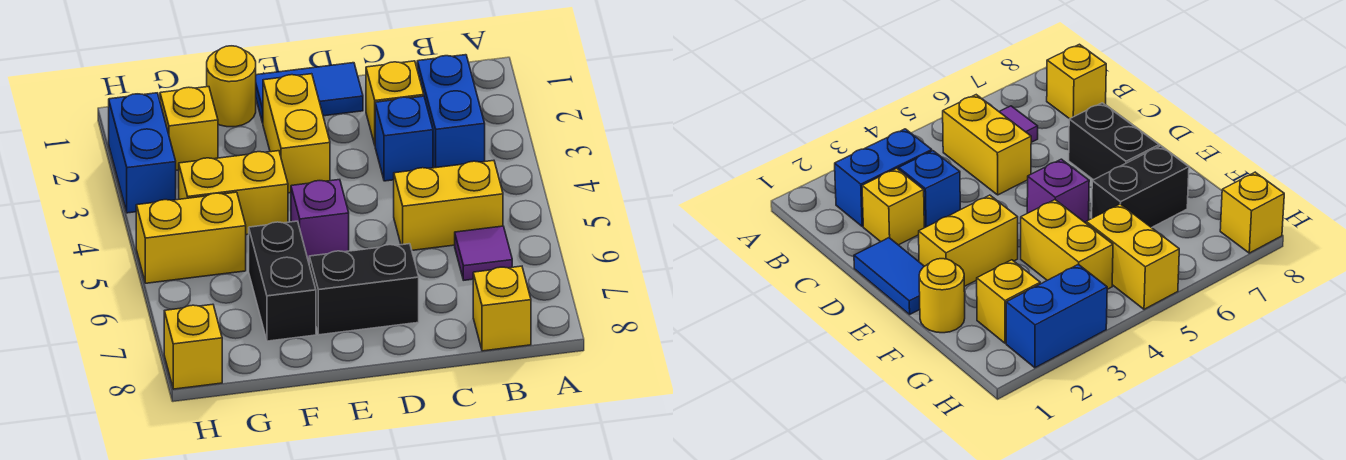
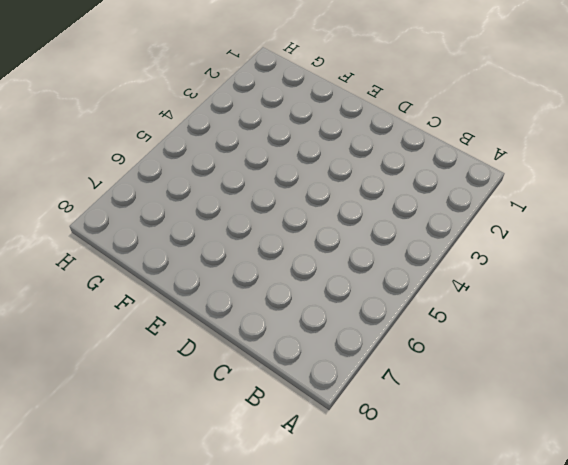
none -> blue brick B2:B3 level 1
none -> yellow brick B5:C5 level 1
none -> purple tile B6 level 1

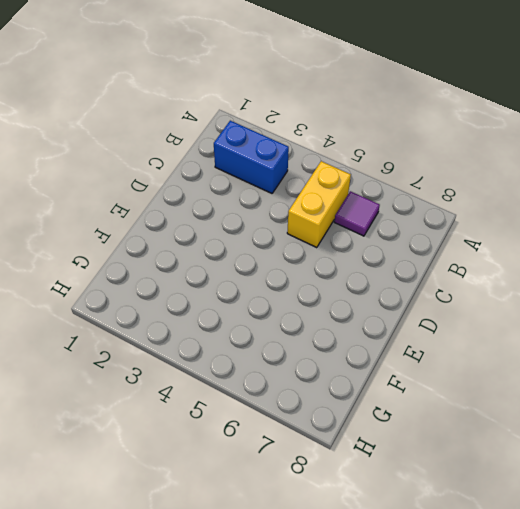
none -> yellow brick B8 level 1
none -> yellow brick C2 level 1
none -> blue brick C3 level 1

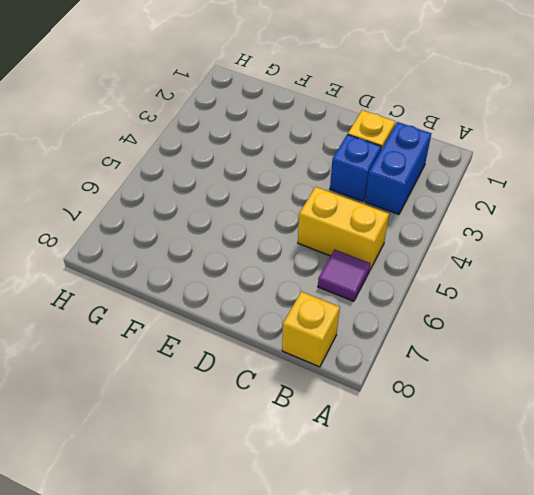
none -> blue tile D1:E1 level 1
none -> black brick D7:E7 level 1
none -> yellow brick E2:E3 level 1

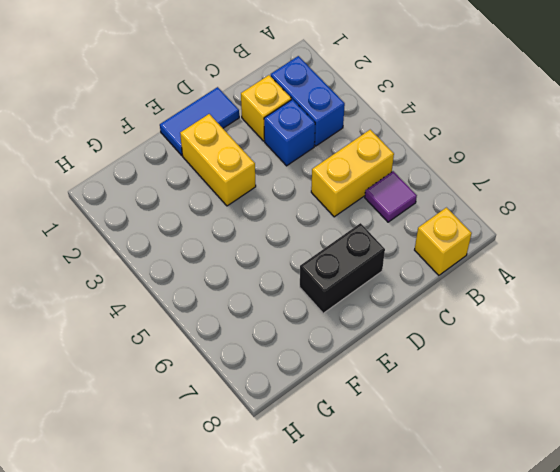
none -> purple brick E5 level 1
none -> yellow round brick F1 level 1
none -> yellow brick F4:G4 level 1

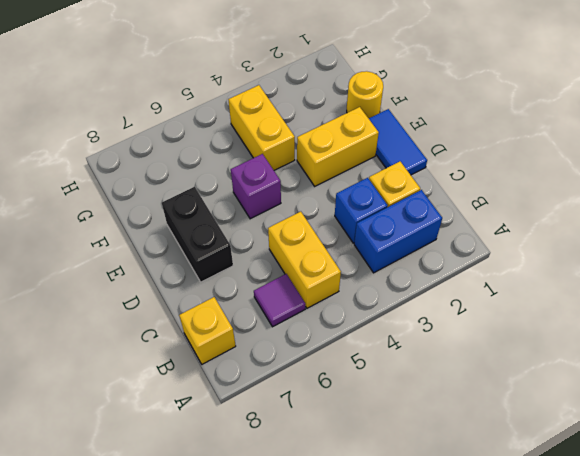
none -> black brick F6:F7 level 1
none -> yellow brick G2 level 1
none -> yellow brick G5:H5 level 1

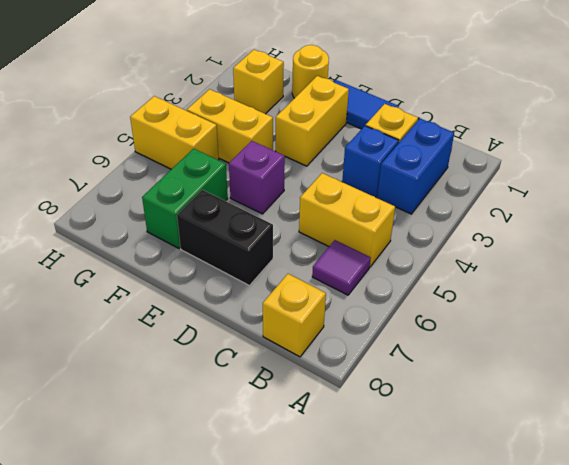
green brick F6:F7 level 1 -> black brick F6:F7 level 1
none -> blue brick H2:H3 level 1
none -> yellow brick H8 level 1

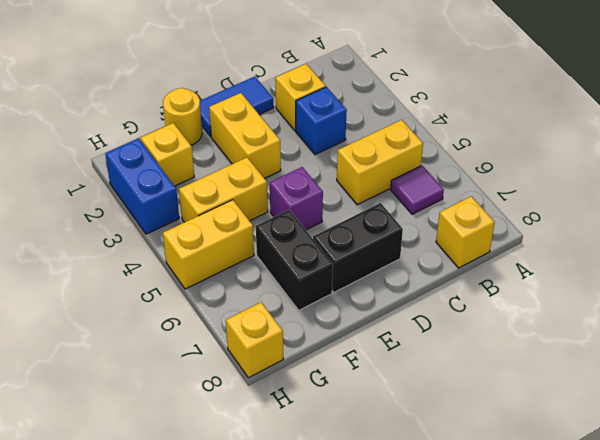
none -> blue brick B2:B3 level 1

